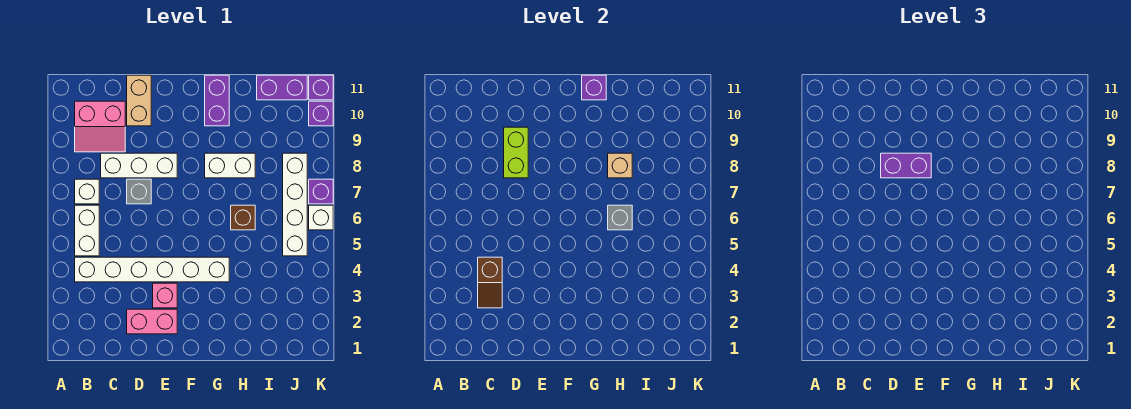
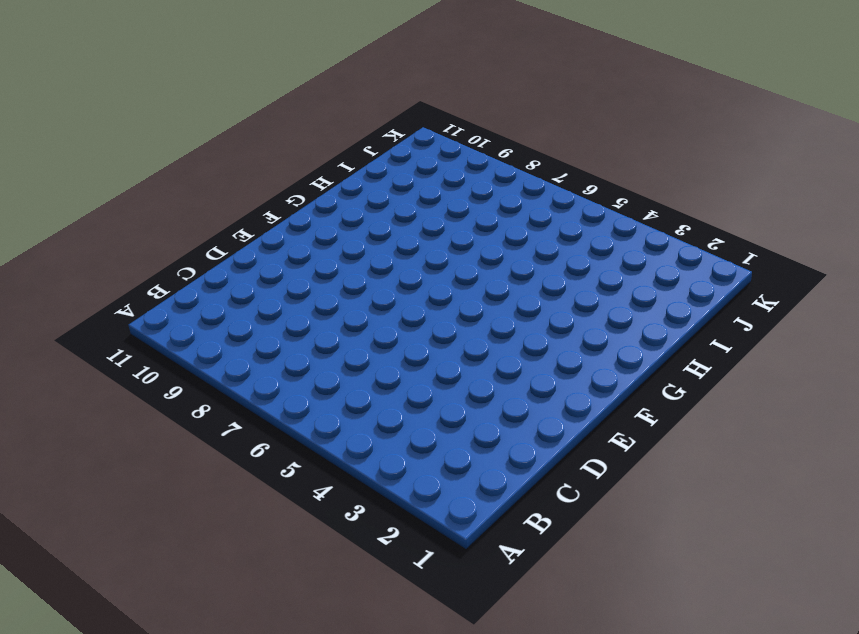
none -> white brick B4:G4 level 1
none -> white brick B5:B6 level 1
none -> white brick B7 level 1

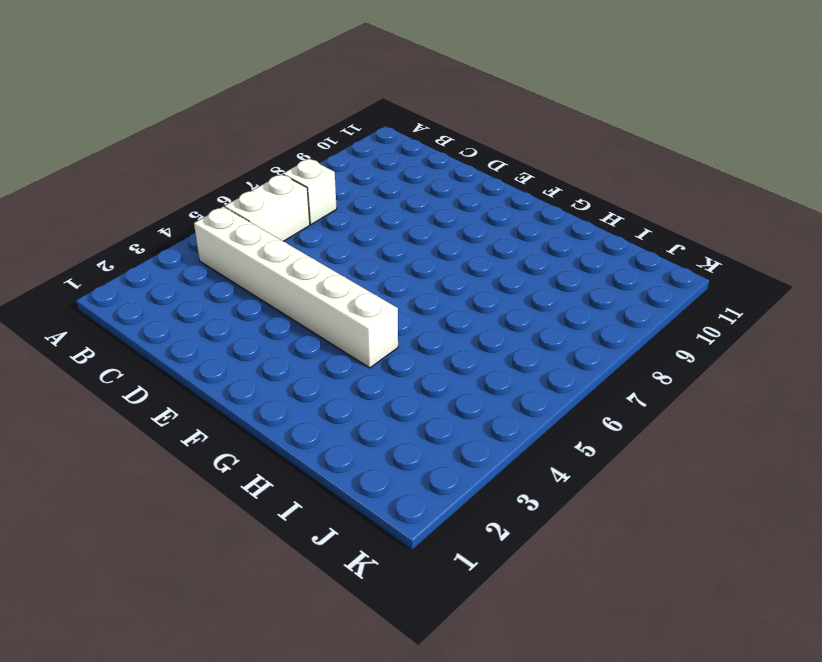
none -> pink slope B9:C10 level 1 top 10
none -> white brick C8:E8 level 1
none -> pink brick D2:E2 level 1

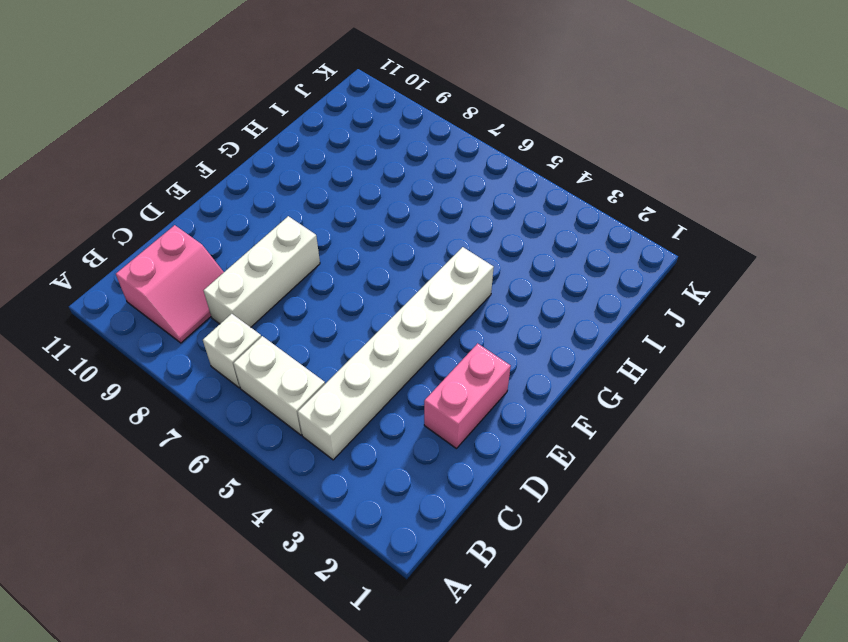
none -> grey brick D7 level 1
none -> tan brick D10:D11 level 1
none -> pink brick E3 level 1

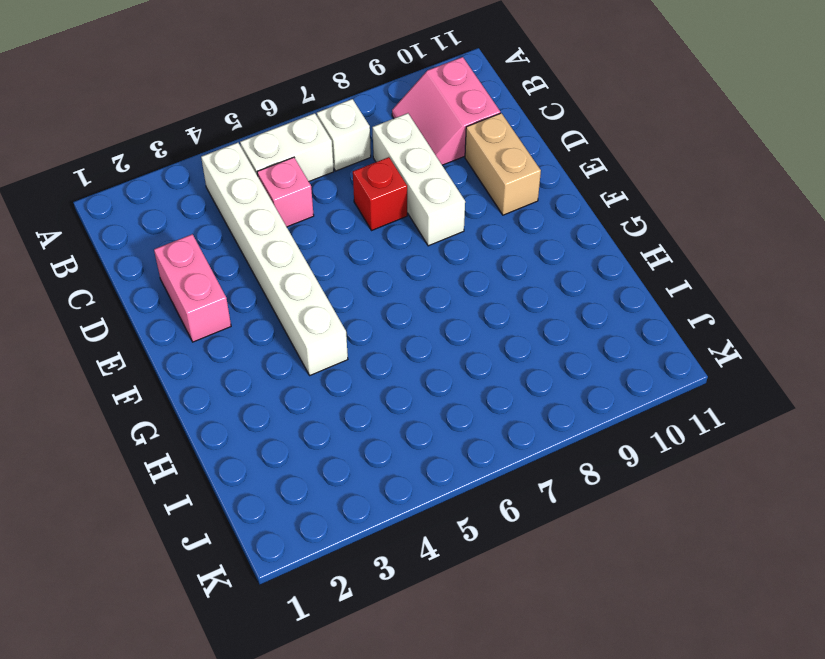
pink brick C5 level 1 -> pink brick E3 level 1
red brick D7 level 1 -> grey brick D7 level 1
tan brick D10:E10 level 1 -> tan brick D10:D11 level 1
none -> white brick G8:H8 level 1
none -> purple brick G10:G11 level 1
none -> brown brick H6 level 1

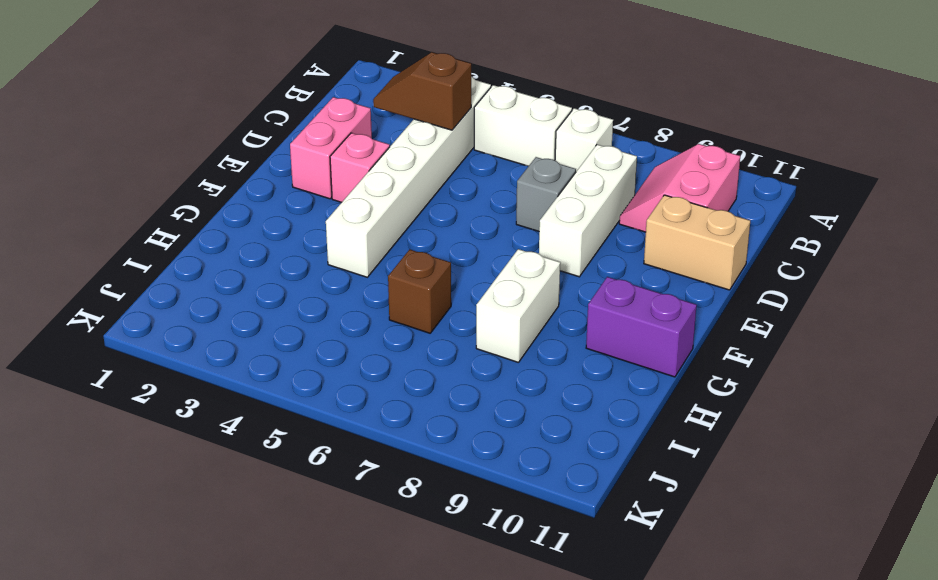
none -> purple brick I11:J11 level 1
none -> white brick J5:J8 level 1
none -> white brick K6 level 1

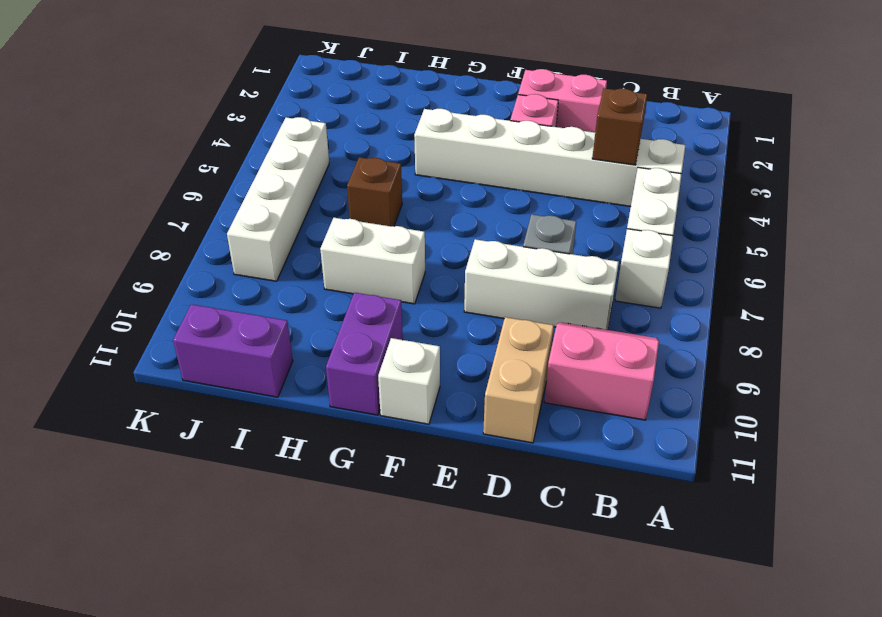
white brick F11 level 1 -> white brick K6 level 1
none -> purple brick K7 level 1
none -> purple brick K10 level 1
none -> purple brick K11 level 1

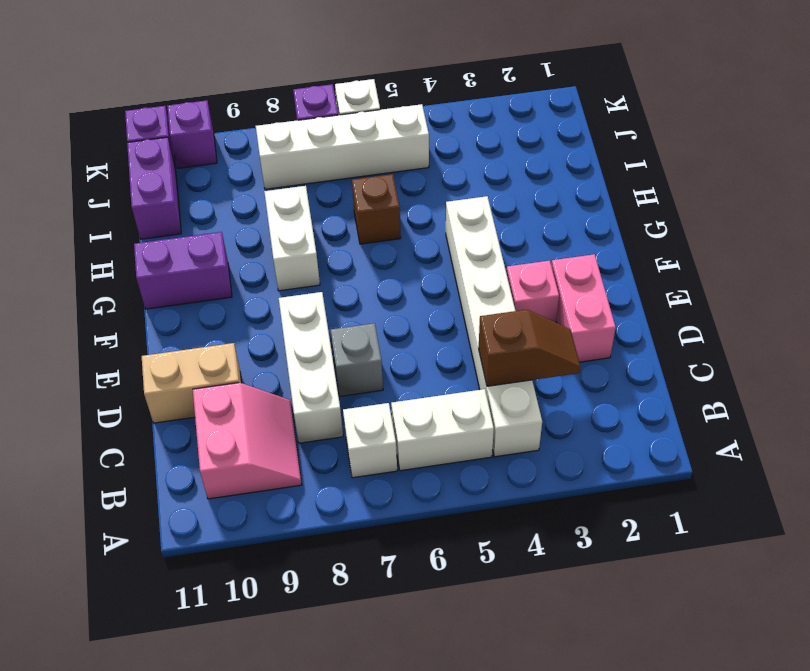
none -> lime brick D8:D9 level 2
none -> purple brick G11 level 2
none -> grey brick H6 level 2

